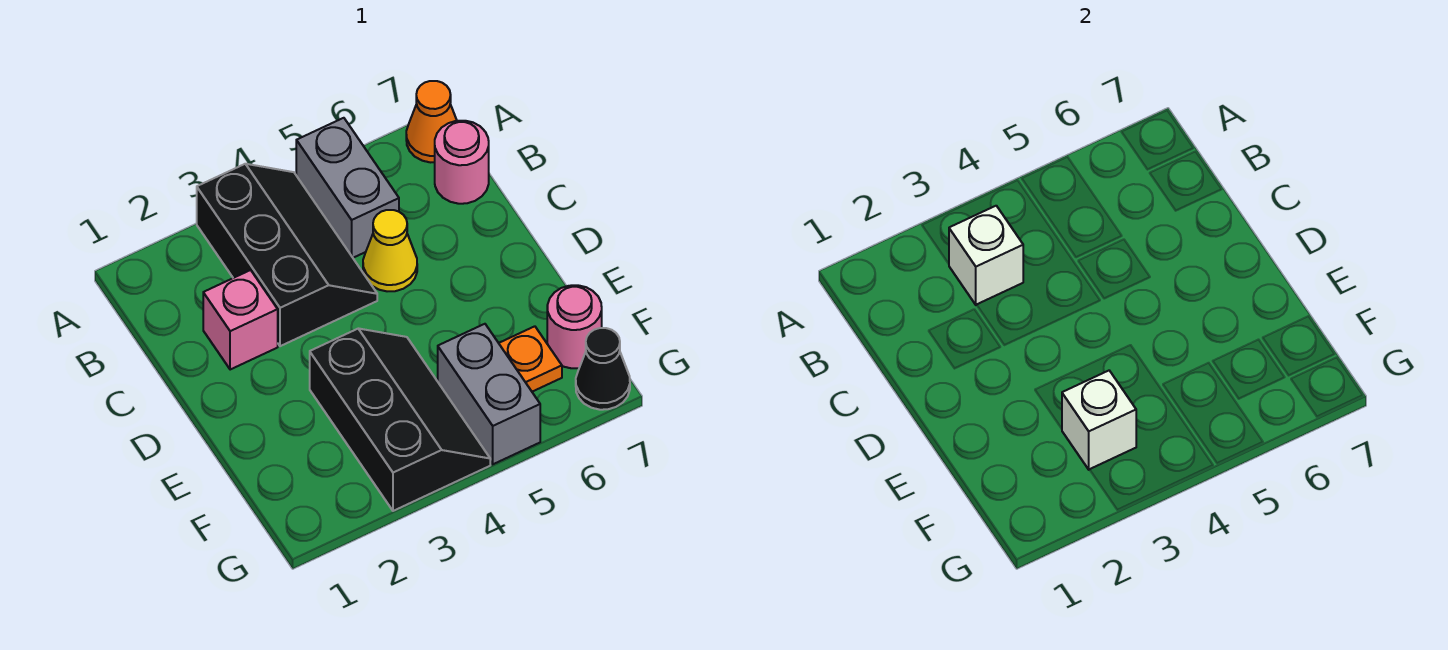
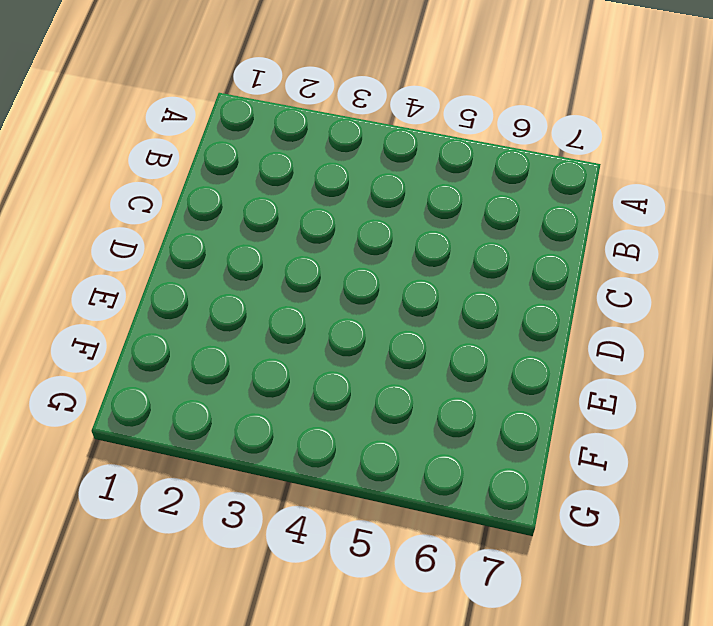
none -> black slope A3:C4 level 1 top 3
none -> grey brick A5:B5 level 1
none -> orange cone A7 level 1

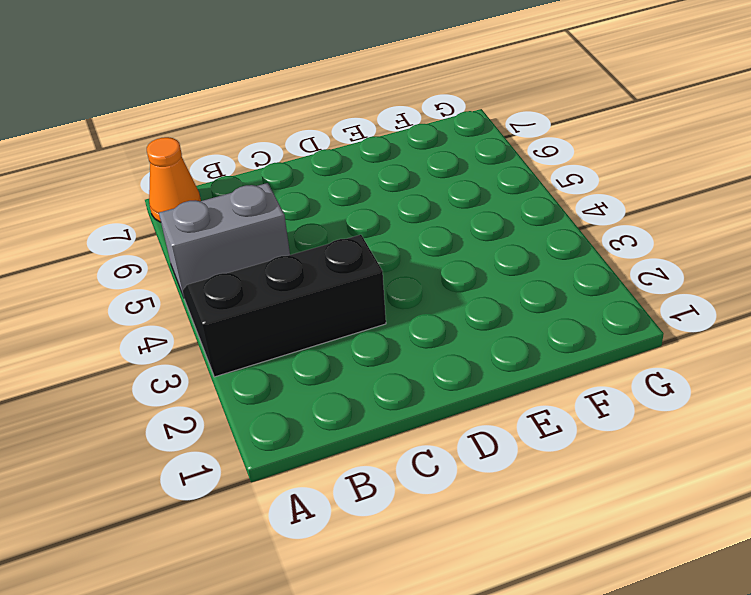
none -> pink round brick B7 level 1
none -> pink brick C2 level 1
none -> yellow cone C5 level 1

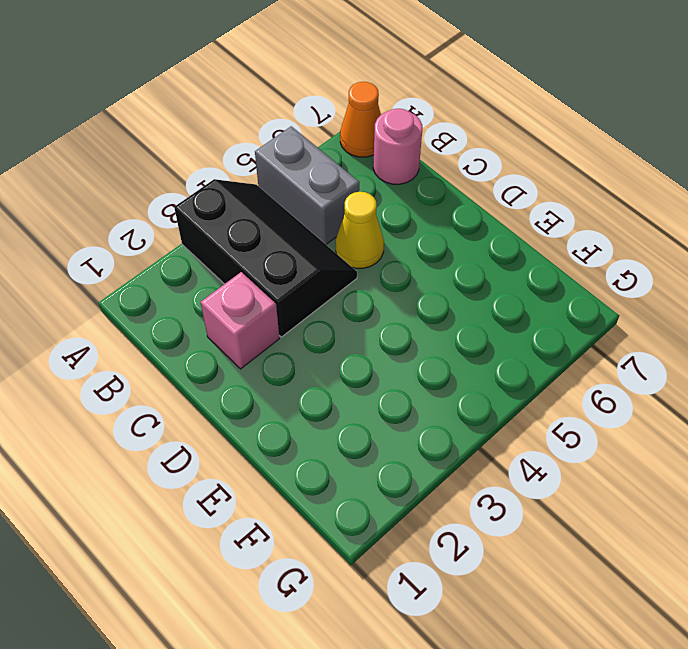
none -> black slope E3:G4 level 1 top 3
none -> grey brick F5:G5 level 1
none -> orange plate F6 level 1

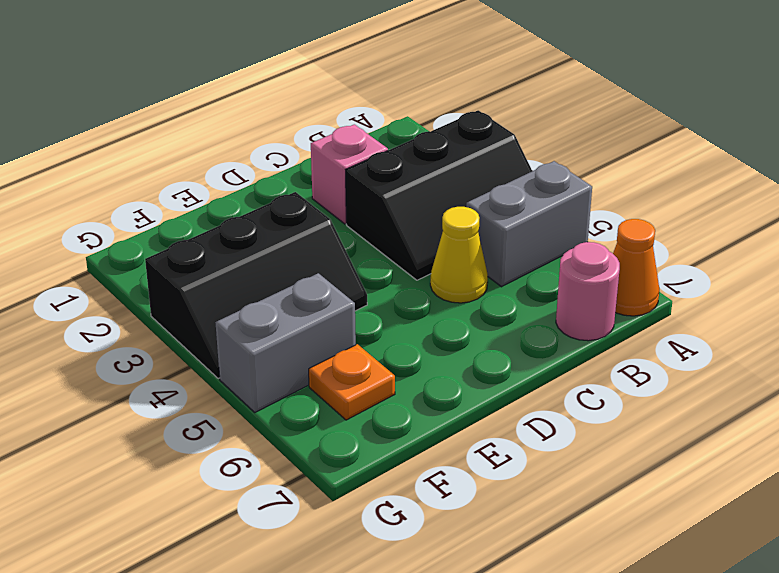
none -> pink round brick F7 level 1
none -> black cone G7 level 1
none -> white brick B3 level 2

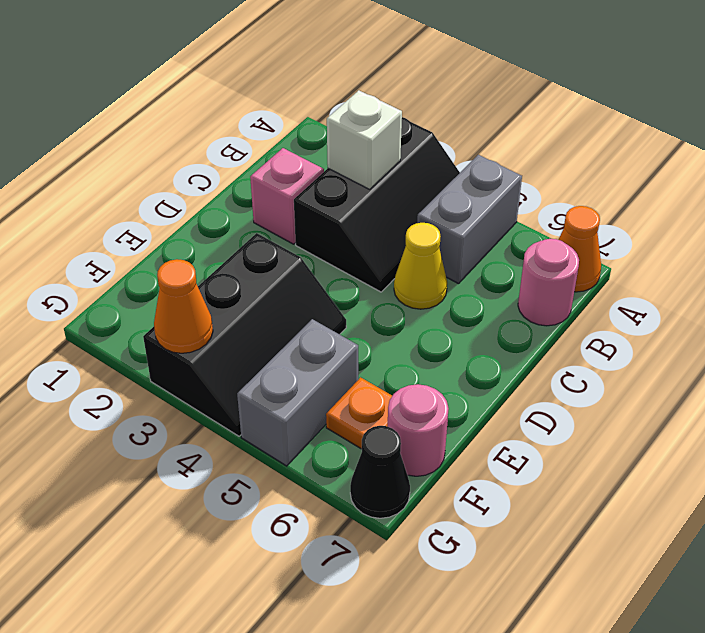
orange cone G3 level 2 -> none
none -> white brick F3 level 2

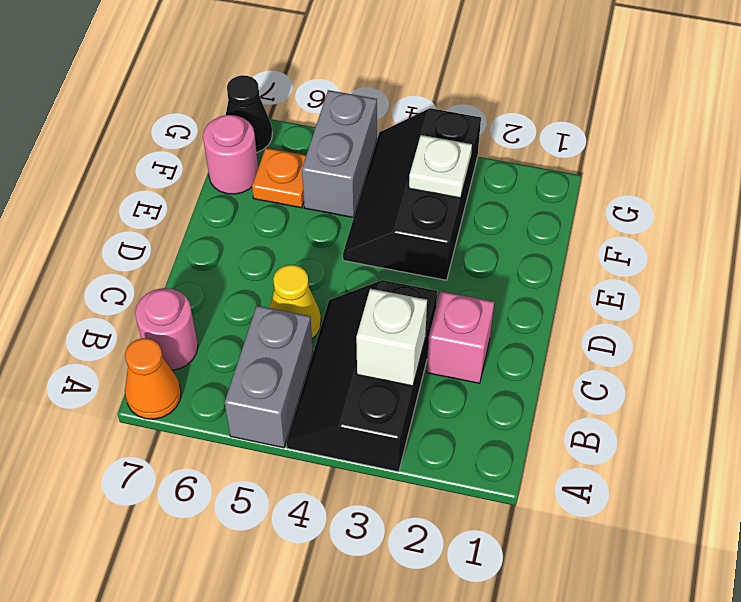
white plate F3 level 2 -> white brick F3 level 2

